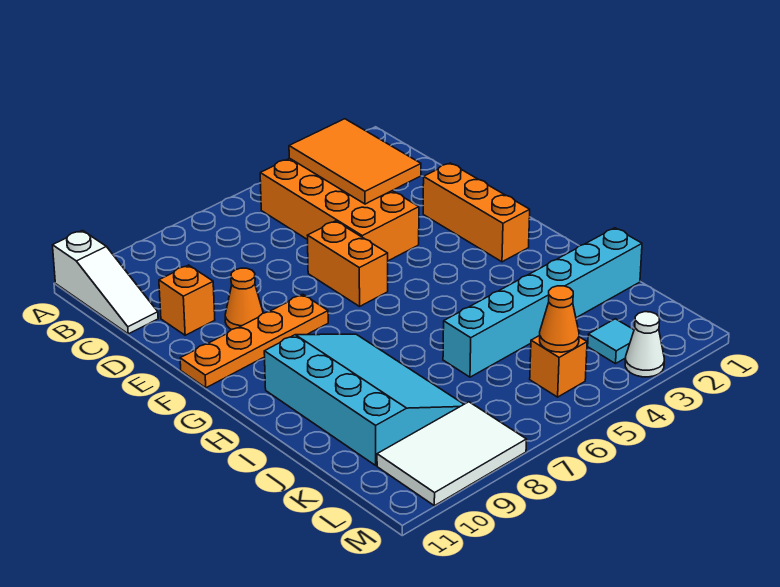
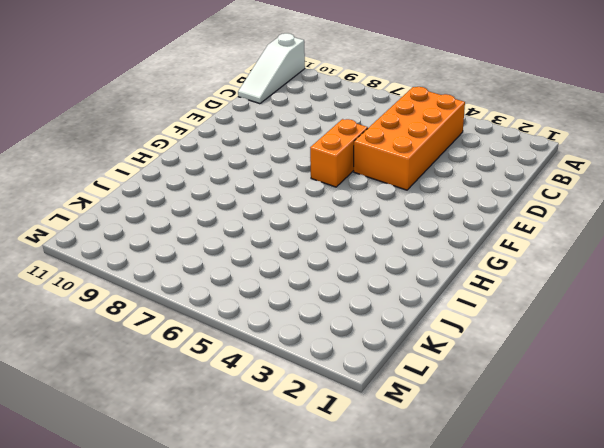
none -> orange brick D10 level 1
none -> orange brick E2:G2 level 1
none -> orange cone E9 level 1

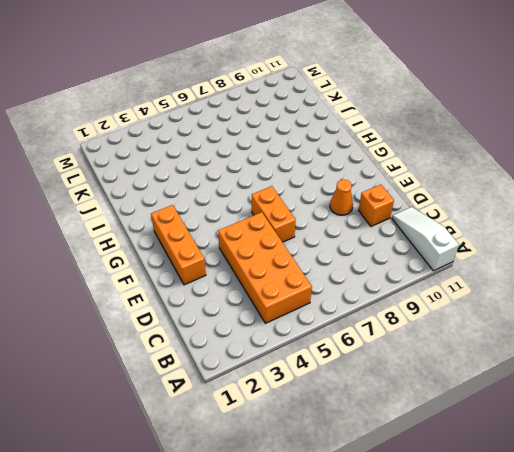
none -> orange plate F8:F11 level 1
none -> cyan slope H8:K10 level 1 top 10
none -> cyan brick J1:J6 level 1

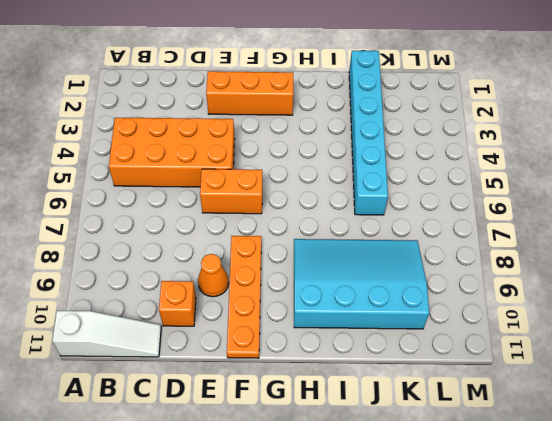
none -> cyan tile L3 level 1
none -> orange brick L5 level 1
none -> white tile L8:M10 level 1

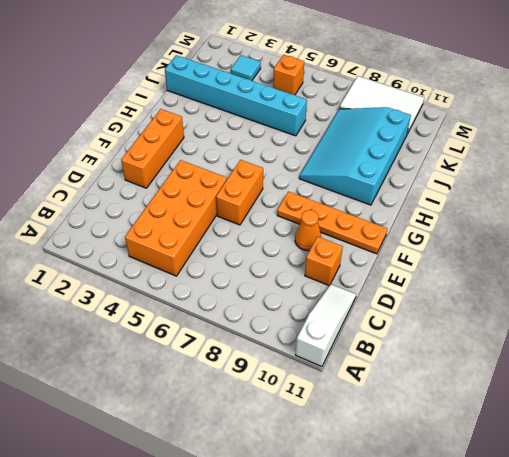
none -> white cone M3 level 1
none -> orange tile B3:D4 level 2
none -> orange cone L5 level 2

